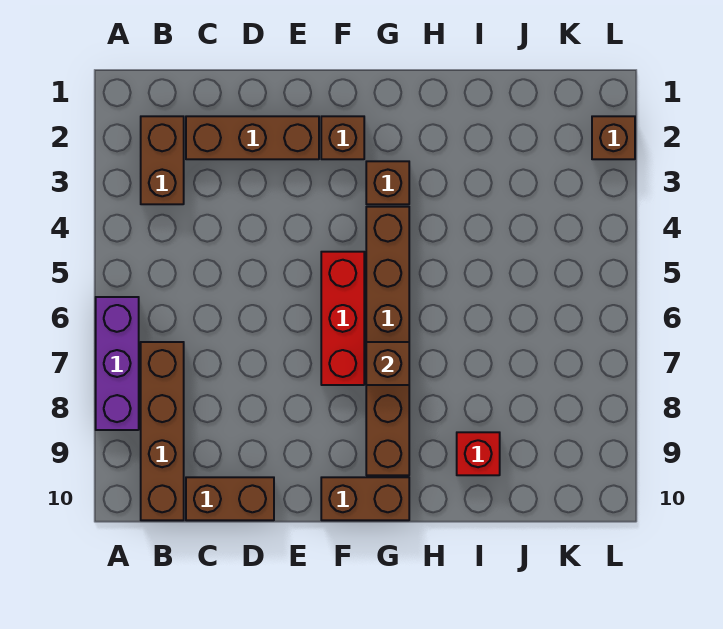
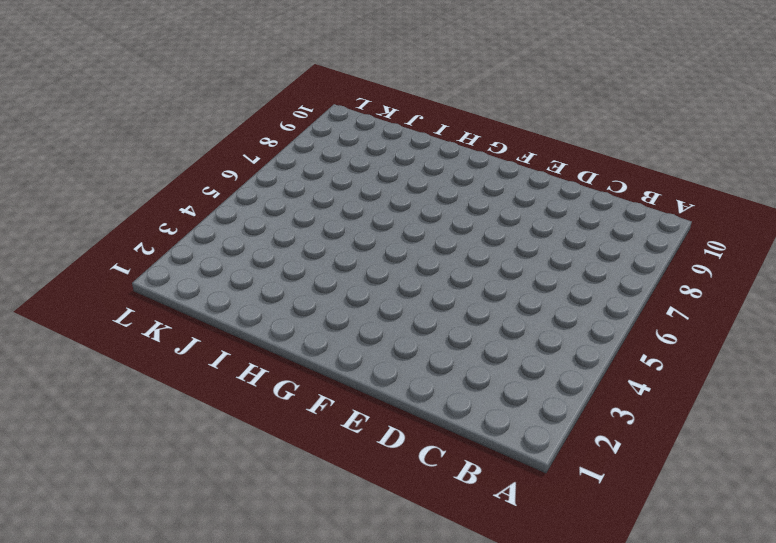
none -> purple brick A6:A8 level 1
none -> brown brick B2:B3 level 1
none -> brown brick B7:B10 level 1

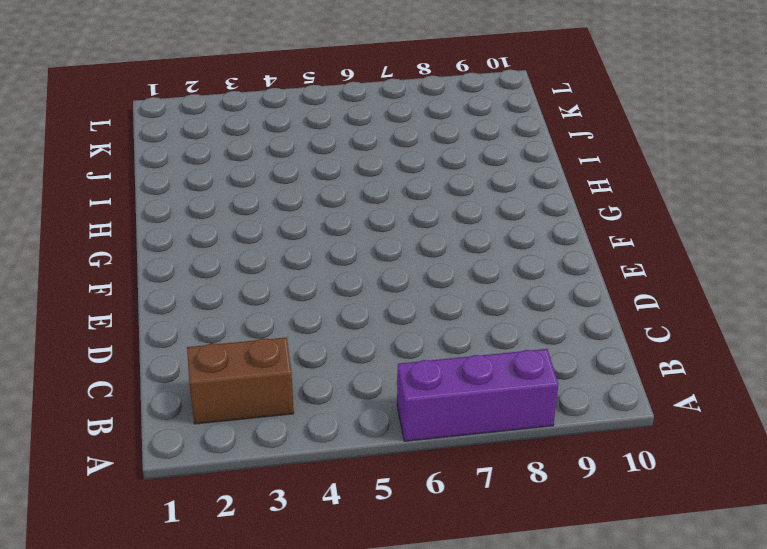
none -> brown brick B7:B10 level 1
none -> brown brick C2:E2 level 1
none -> brown brick C10:D10 level 1

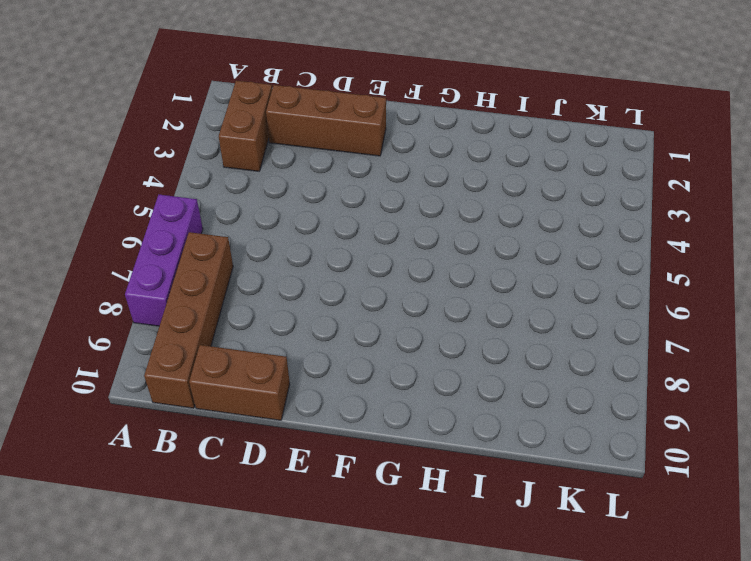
none -> brown brick F2 level 1
none -> red brick F5:F7 level 1
none -> brown brick F10:G10 level 1

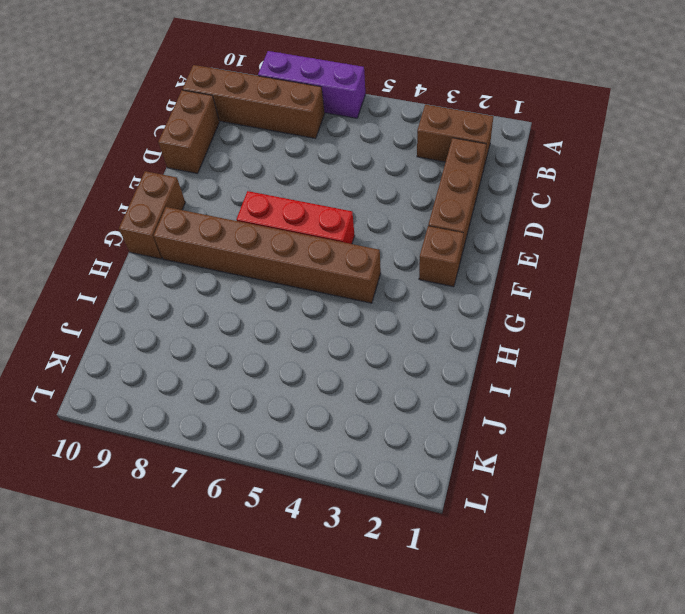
none -> brown brick G3 level 1
none -> red brick I9 level 1
none -> brown brick L2 level 1

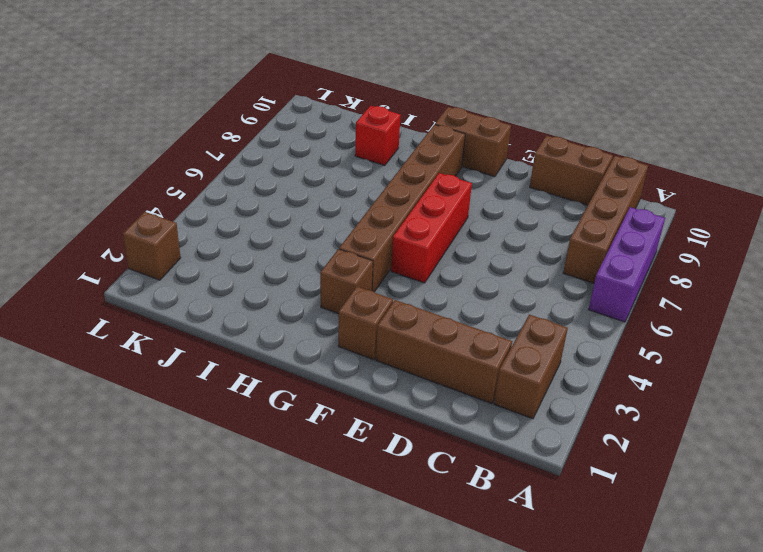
none -> brown brick G7 level 2

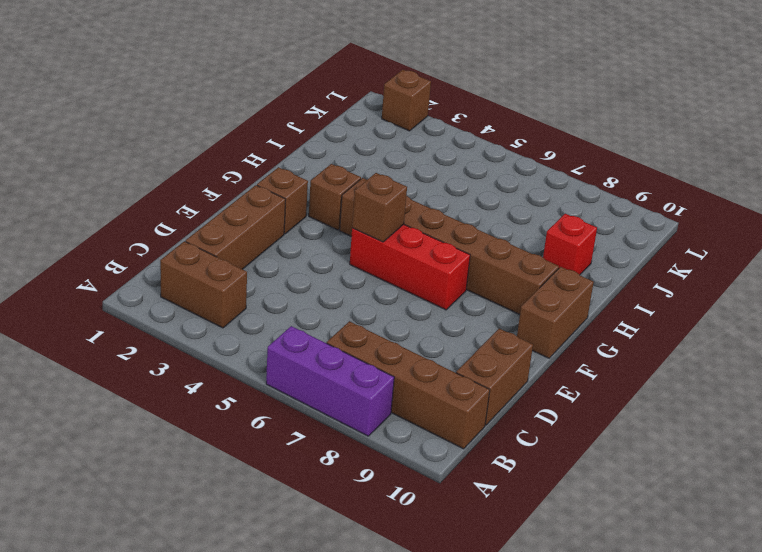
brown brick F5 level 2 -> brown brick G7 level 2

